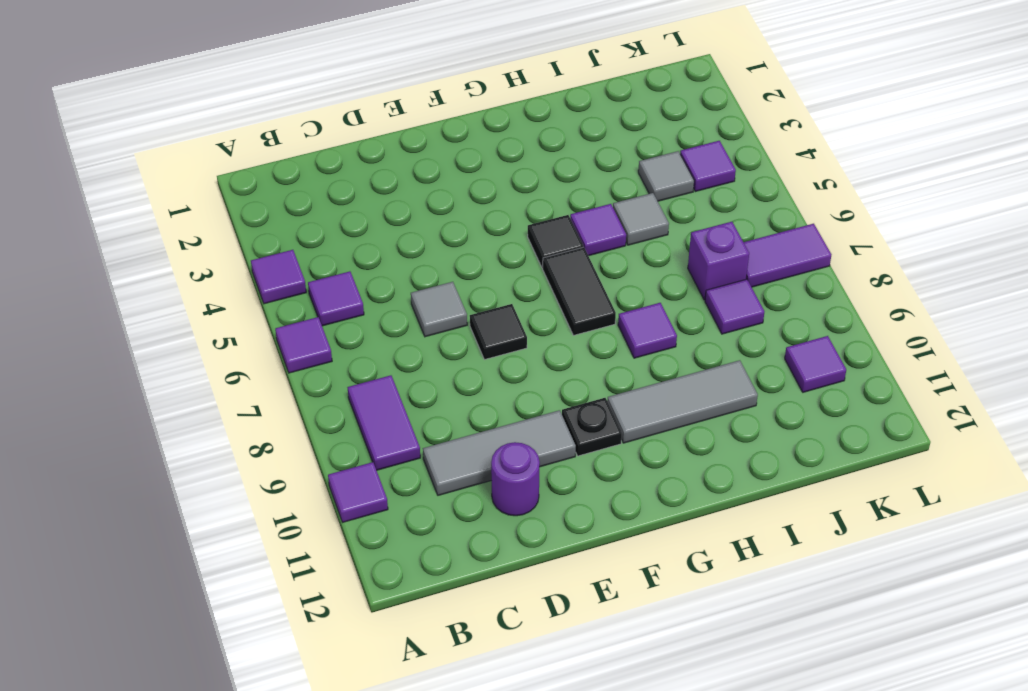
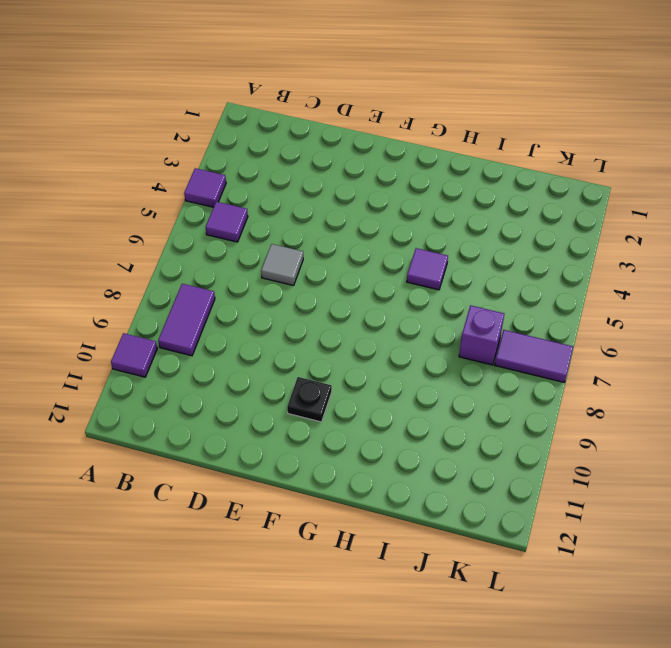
none -> purple tile A6 level 1
none -> grey tile C10:E10 level 1
none -> purple round brick D11 level 1

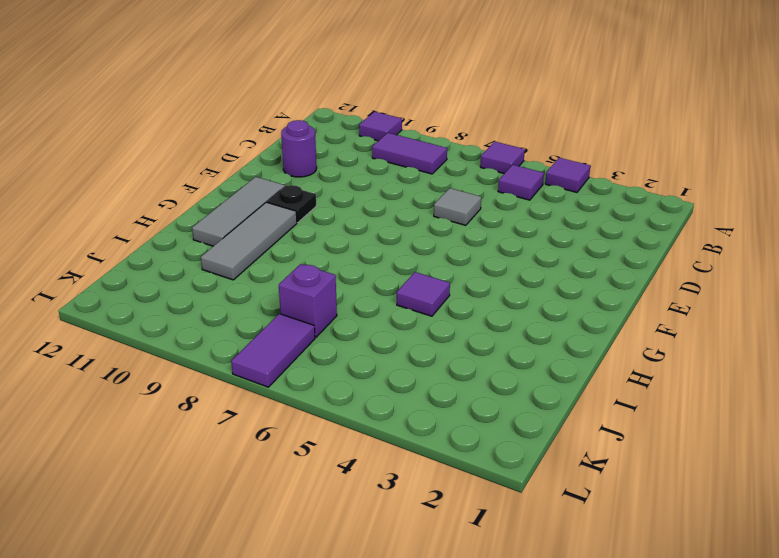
grey tile F11:H11 level 1 -> grey tile C10:E10 level 1
none -> black tile E7 level 1
none -> black tile G5 level 1
none -> black tile G6:G7 level 1

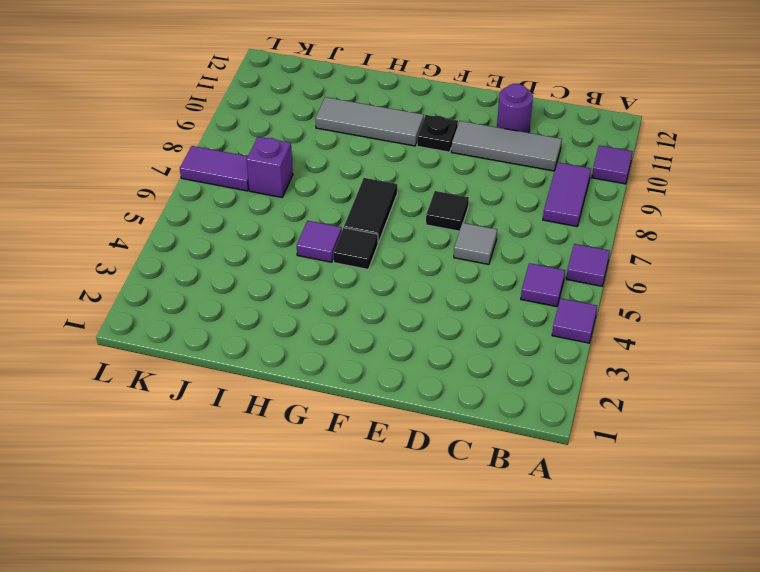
none -> purple tile H8 level 1
none -> grey tile I5 level 1
none -> grey tile J4 level 1

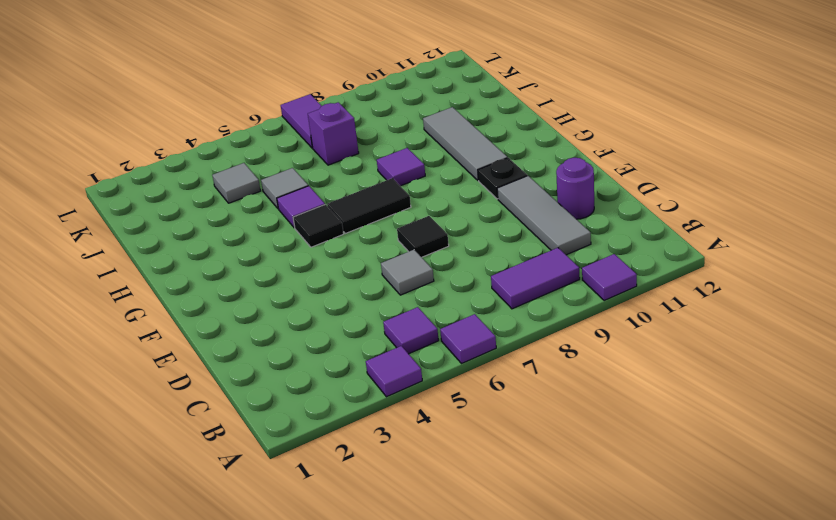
none -> purple tile J8 level 1
none -> purple tile K4 level 1
none -> purple tile K10 level 1

